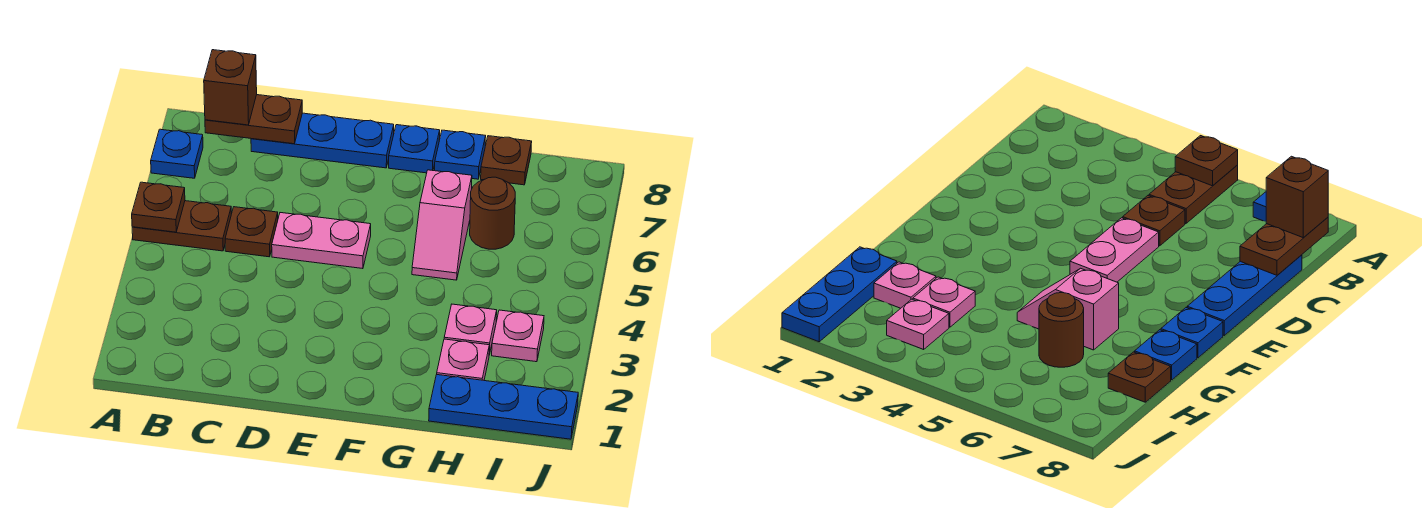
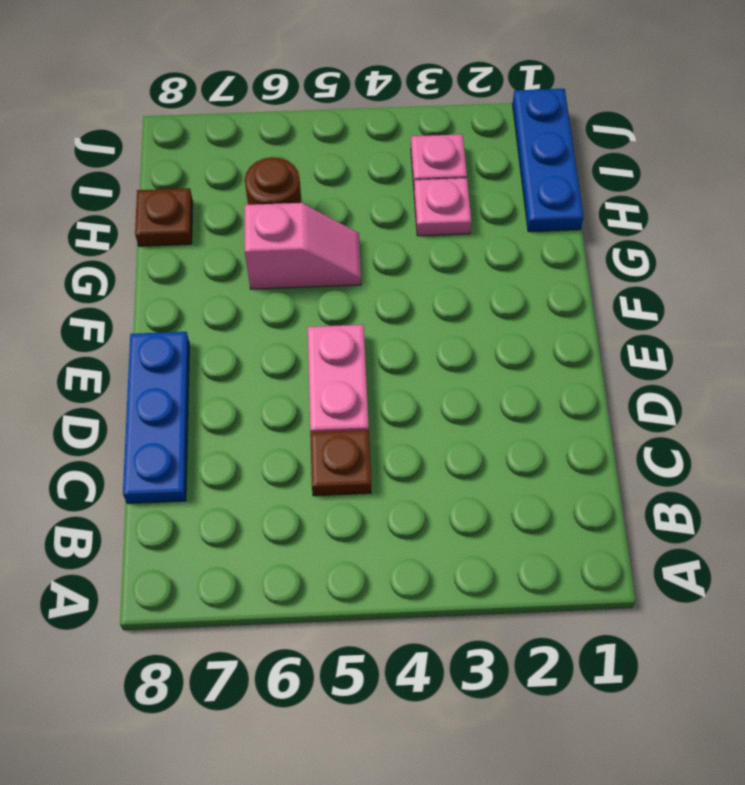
none -> brown plate A5:B5 level 1
none -> blue plate A7 level 1
none -> blue plate F8 level 1

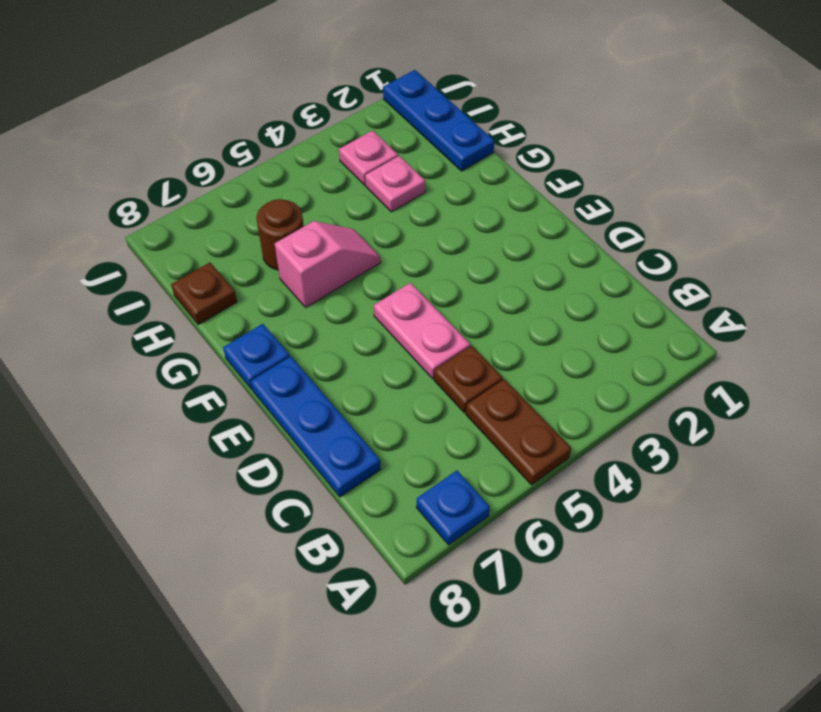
none -> blue plate G8 level 1
none -> pink plate H2 level 1
none -> brown plate A5 level 2

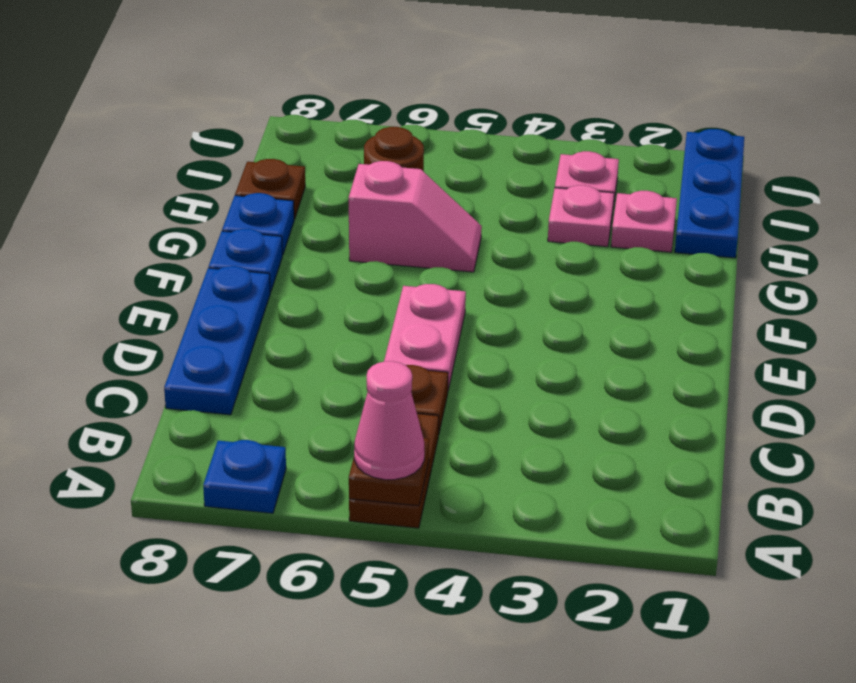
pink cone A5 level 3 -> none
none -> brown plate B8:C8 level 2
none -> brown brick B8 level 3

